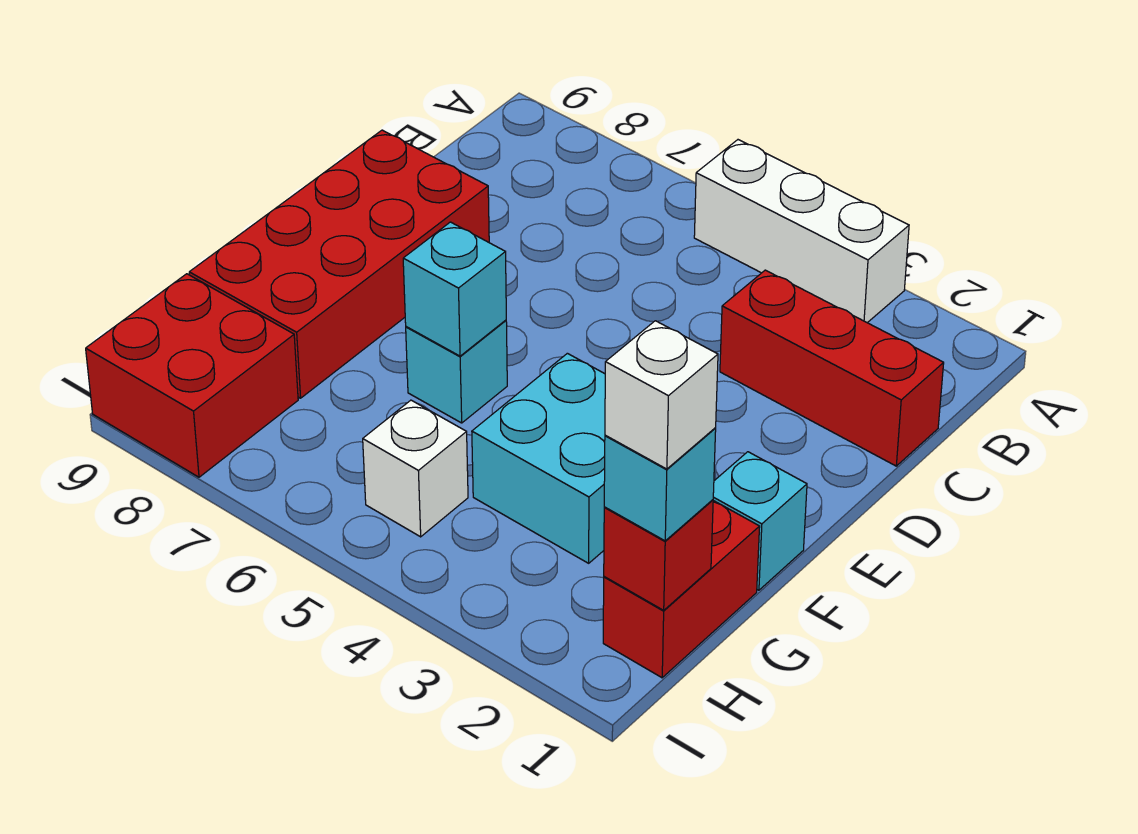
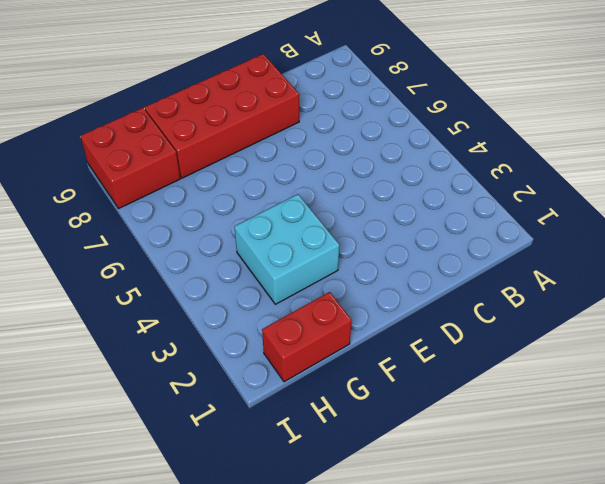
none -> white brick A3:A5 level 1
none -> red brick C1:C3 level 1
none -> cyan brick F1 level 1

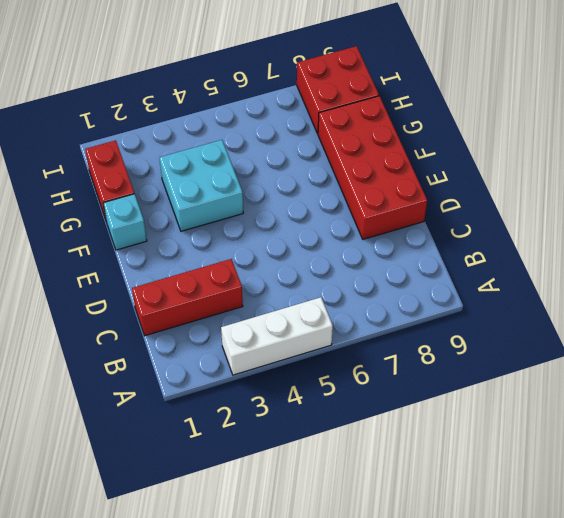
none -> cyan brick F6 level 1
none -> white brick H5 level 1
none -> cyan brick F6 level 2

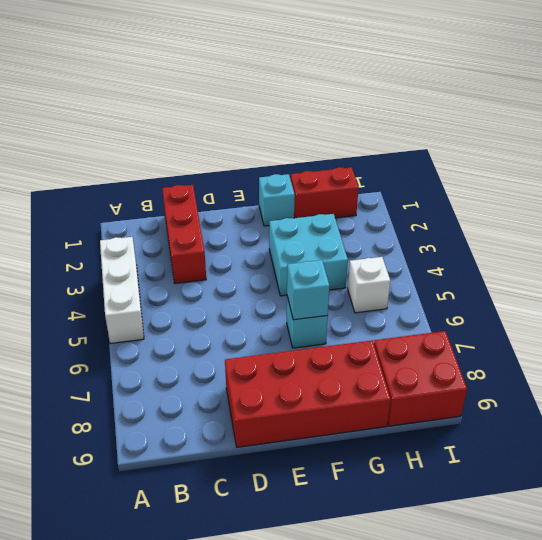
none -> red brick H1 level 2
none -> cyan brick H1 level 3
none -> white brick H1 level 4

